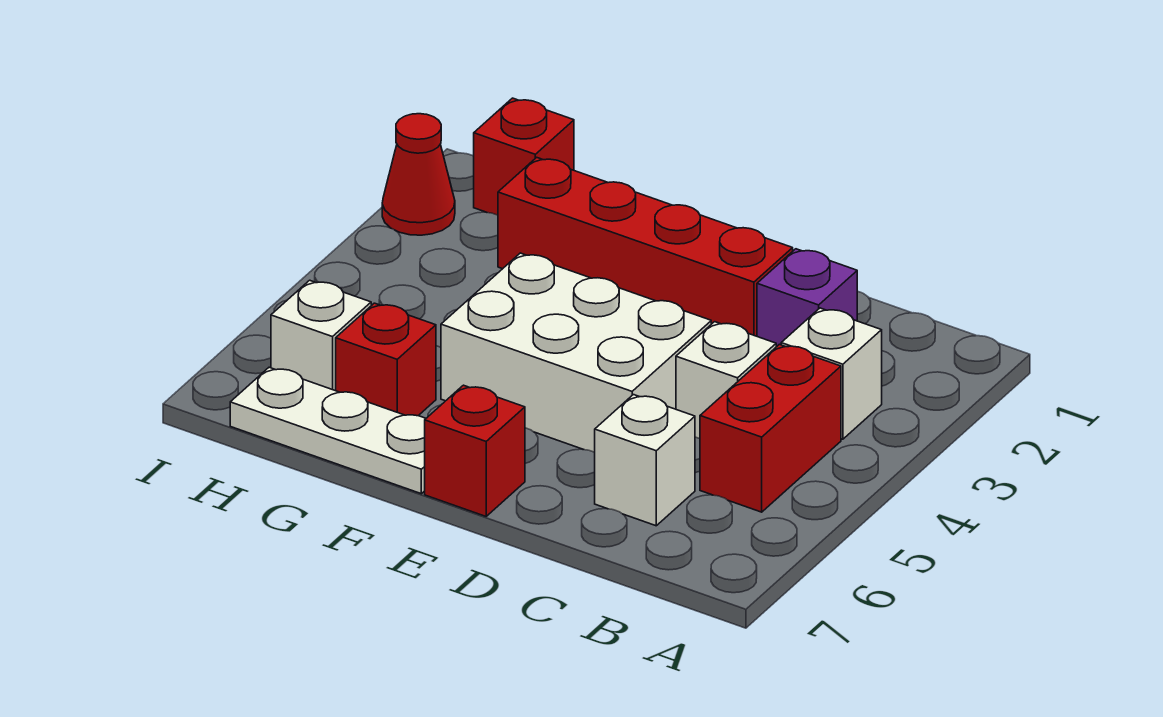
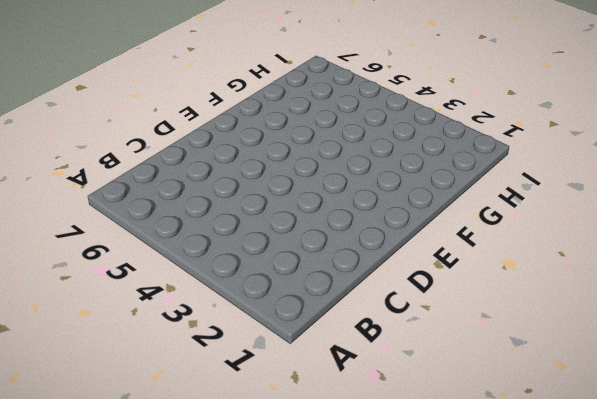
none -> white brick B3 level 1
none -> red brick B4:B5 level 1
none -> purple brick C2 level 1

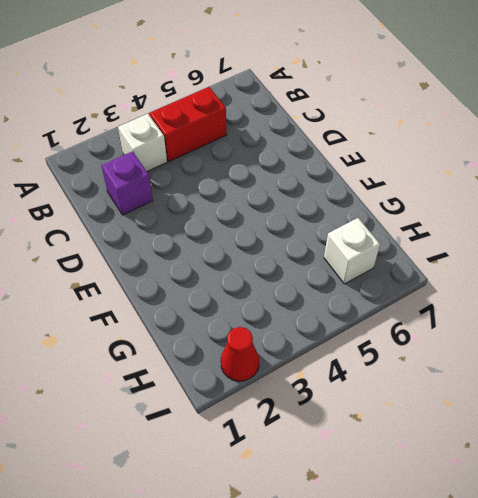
none -> white brick C4 level 1
none -> white brick C6 level 1
none -> red brick D2:G2 level 1

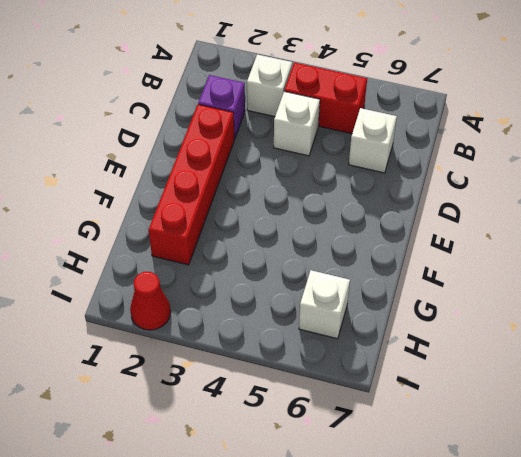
none -> white brick D4:F5 level 1
none -> red brick E7 level 1
none -> white plate F7:H7 level 1

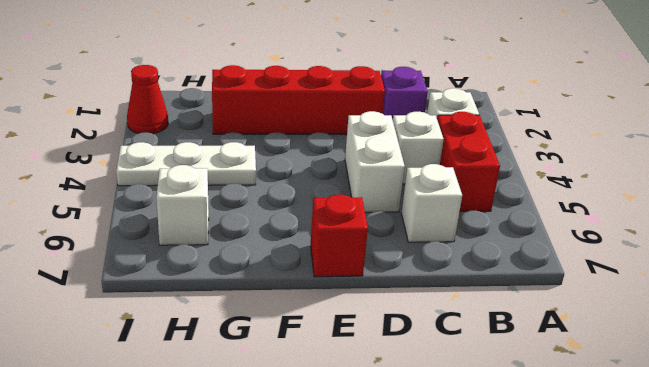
white brick D4:D5 level 1 -> white brick D4:F5 level 1
white plate G4:I4 level 1 -> white plate F7:H7 level 1
none -> red brick G6 level 1
none -> red brick H1 level 1

